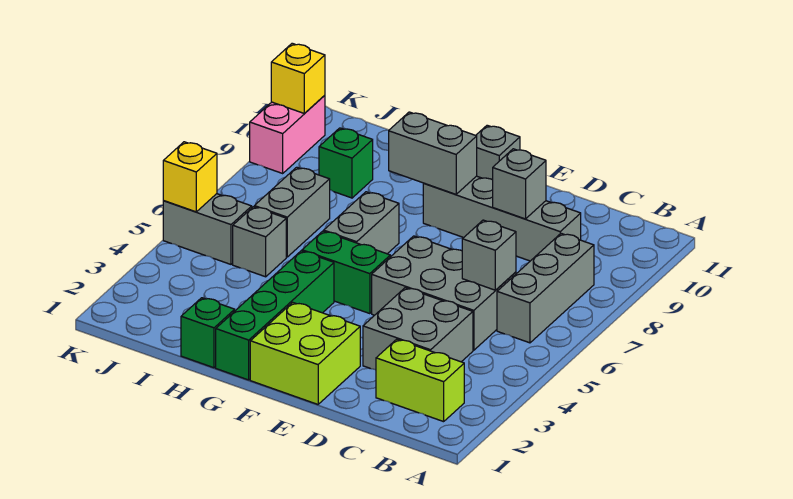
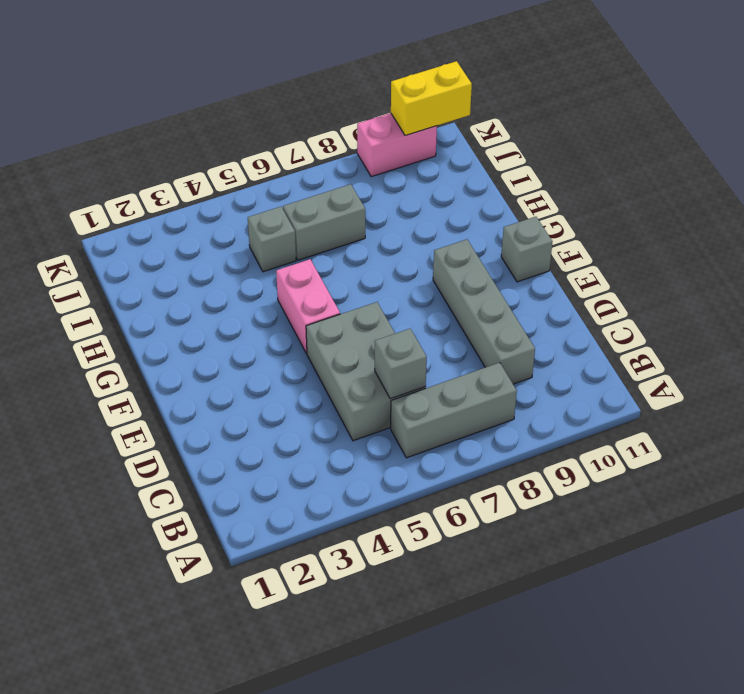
pink brick F5:G5 level 1 -> green brick F5:G5 level 1
yellow brick K10:K11 level 2 -> yellow brick K10 level 2
none -> lime brick B2:C2 level 1
none -> grey brick C3:D4 level 1
none -> lime brick E1:F2 level 1

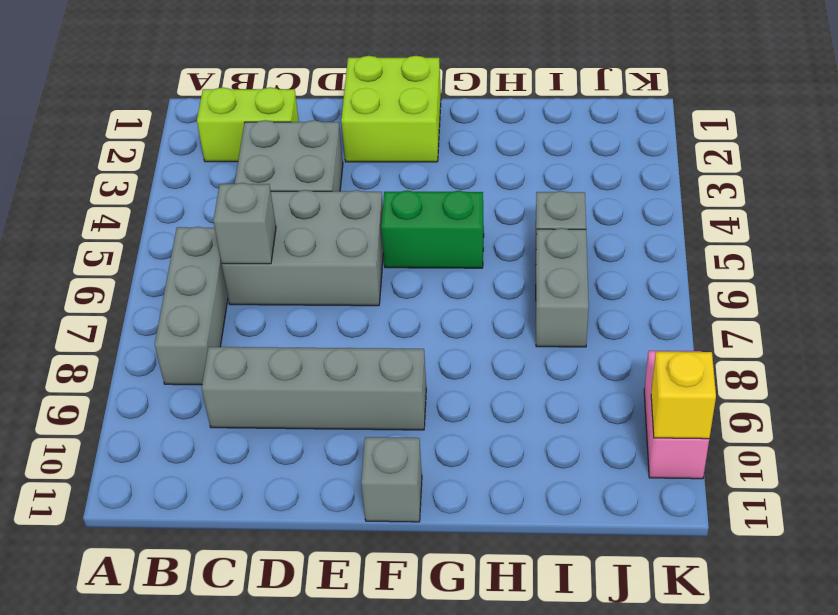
none -> green brick G1:G4 level 1
none -> grey brick G6:G7 level 1
none -> green brick H1 level 1

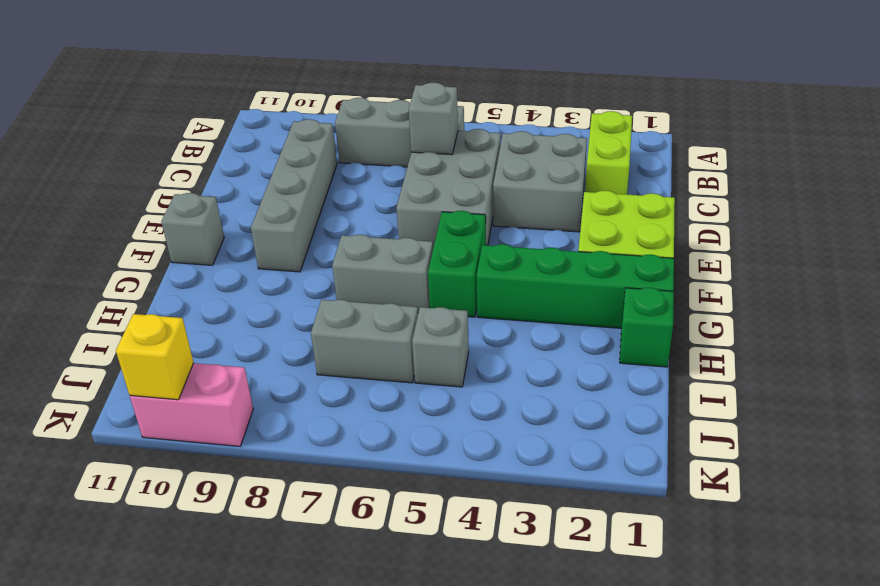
none -> green brick I9 level 1
none -> grey brick J5:K5 level 1
none -> grey brick D9 level 2

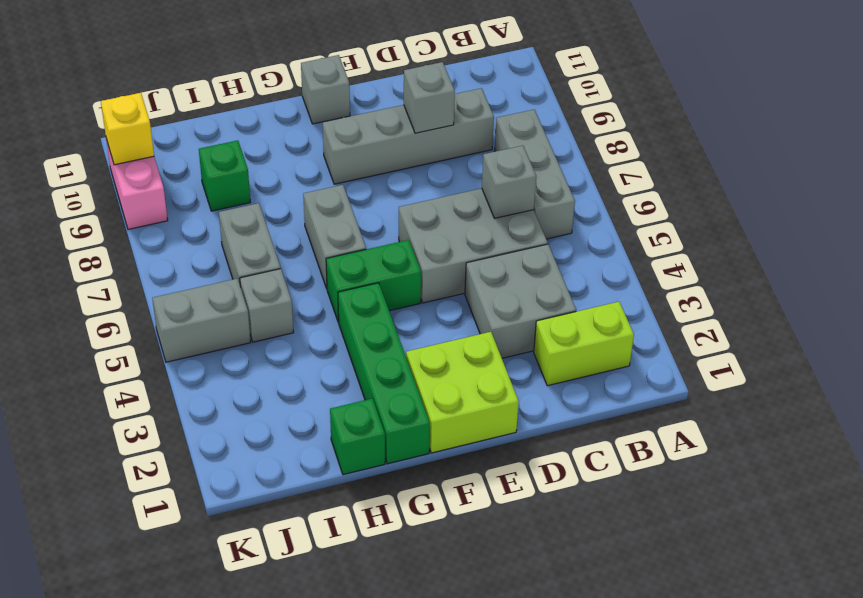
none -> grey brick F9:G9 level 2
none -> yellow brick K5 level 2

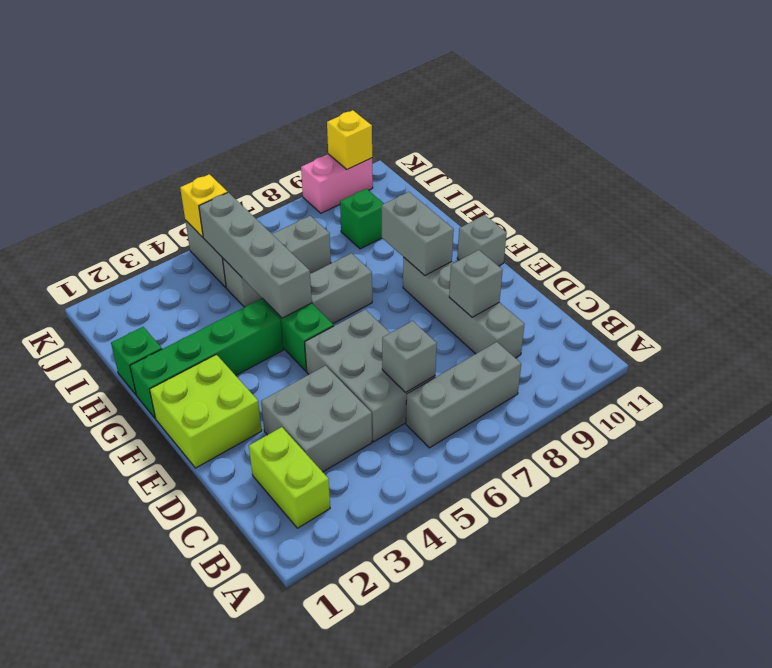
grey brick G5:J5 level 2 -> none

